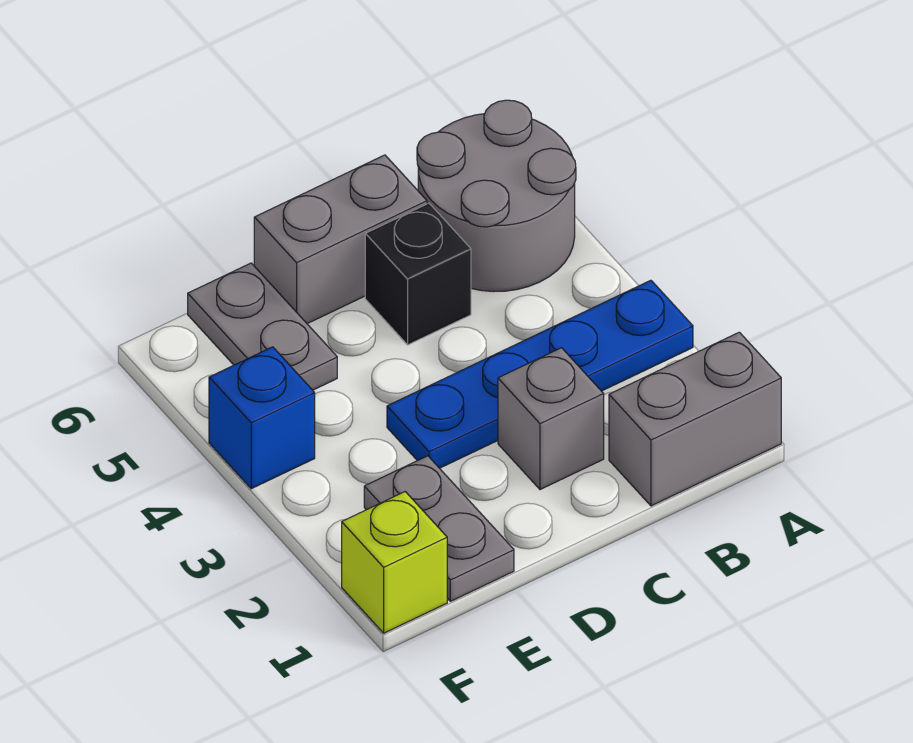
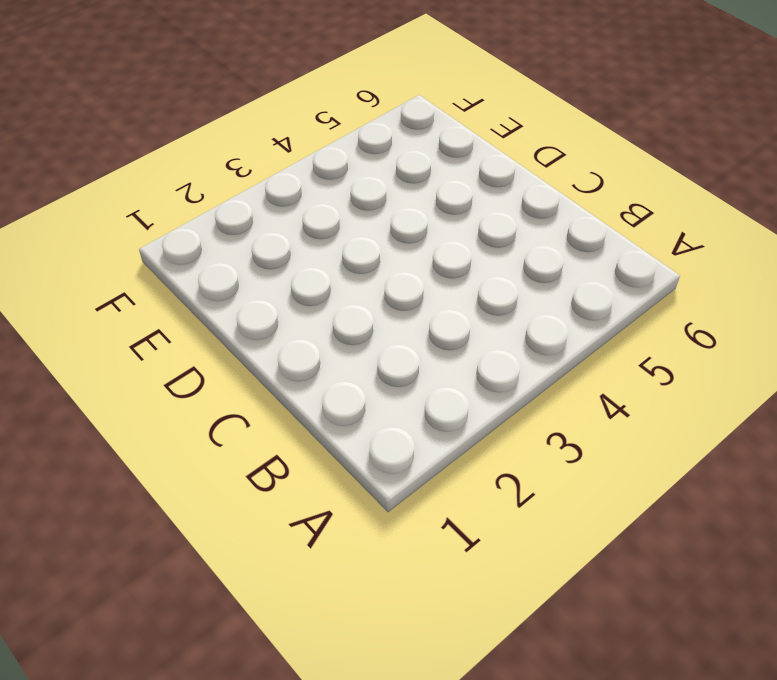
none -> grey brick A1:B1 level 1
none -> blue plate A3:D3 level 1

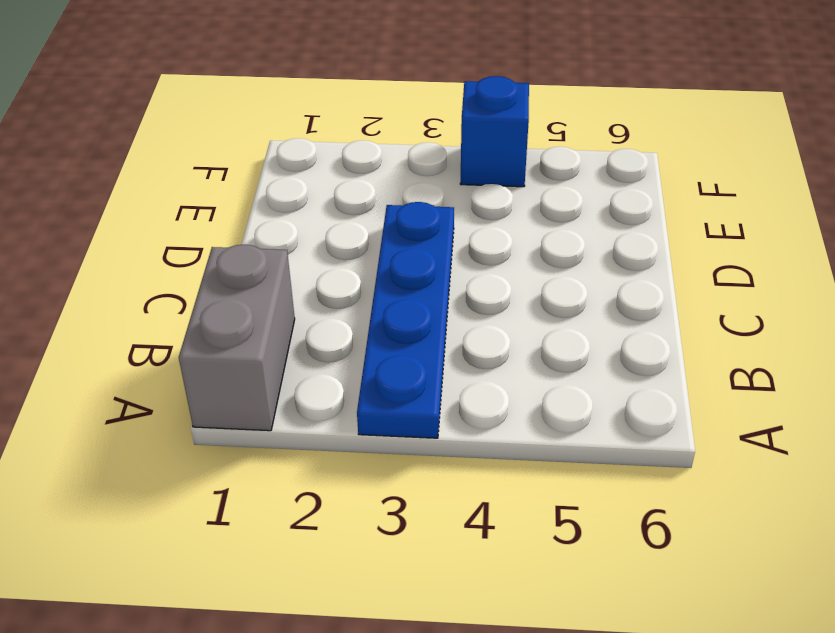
none -> grey round brick A5:B6 level 1
none -> grey brick C2 level 1

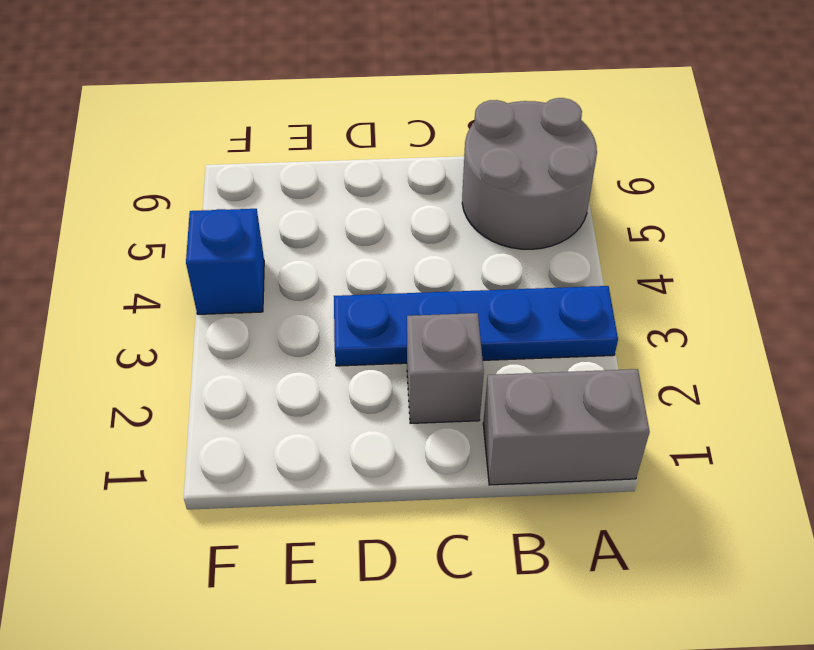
none -> black brick C5 level 1
none -> grey brick C6:D6 level 1

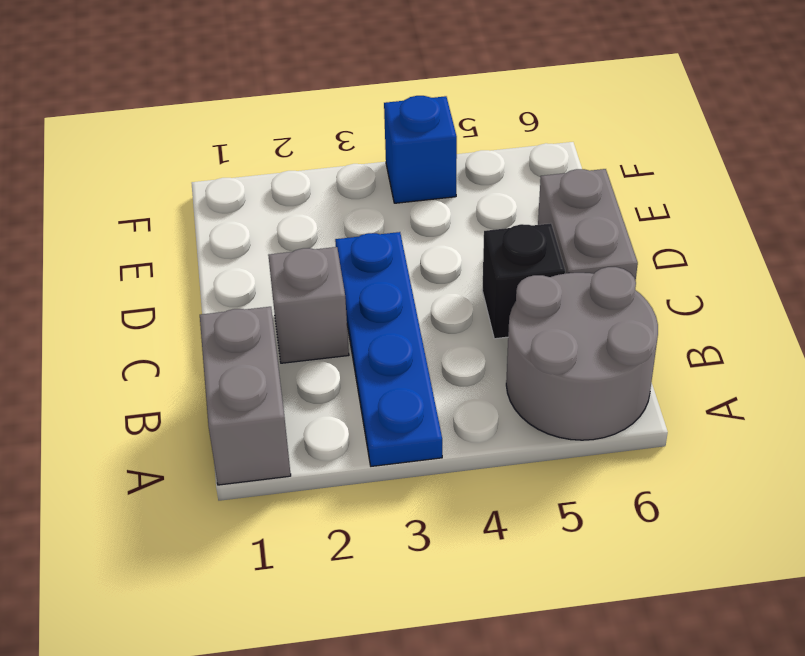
none -> grey plate E1:E2 level 1
none -> grey plate E5:E6 level 1

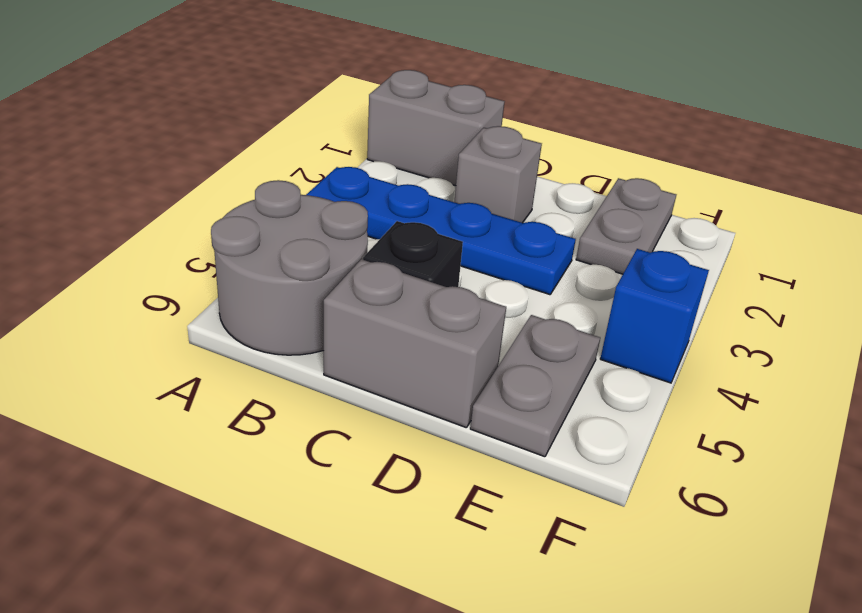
none -> lime brick F1 level 1

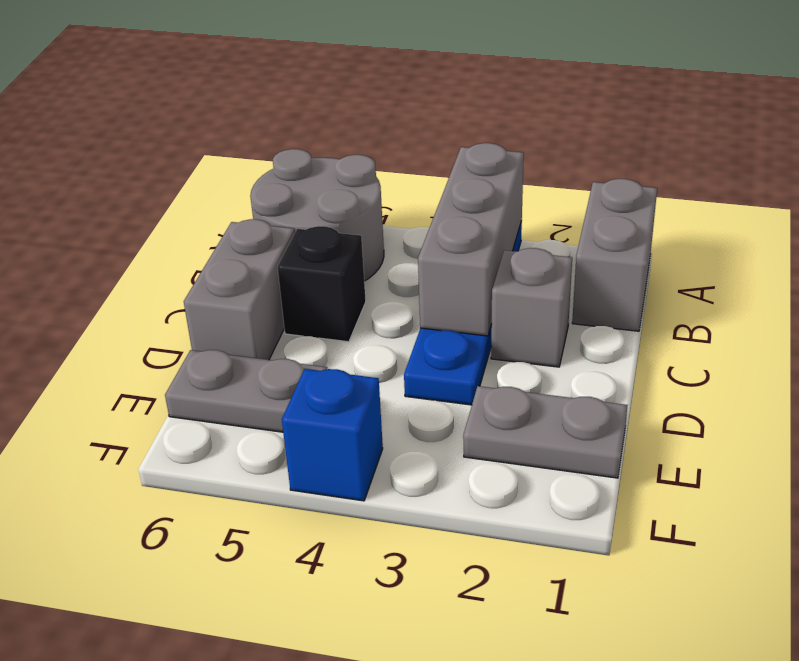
grey brick A3:C3 level 2 -> none
none -> lime brick F1 level 1

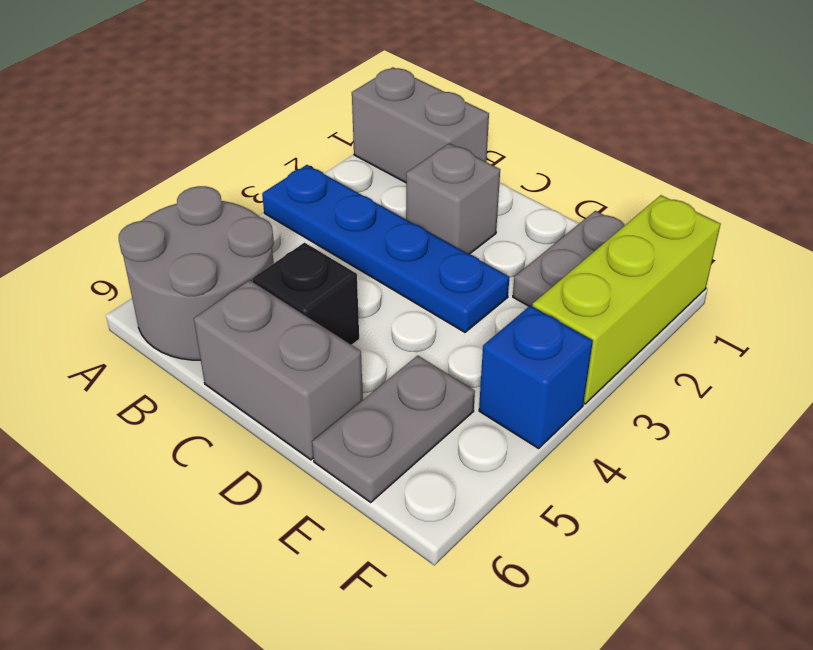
lime brick F1:F3 level 1 -> lime brick F1 level 1

